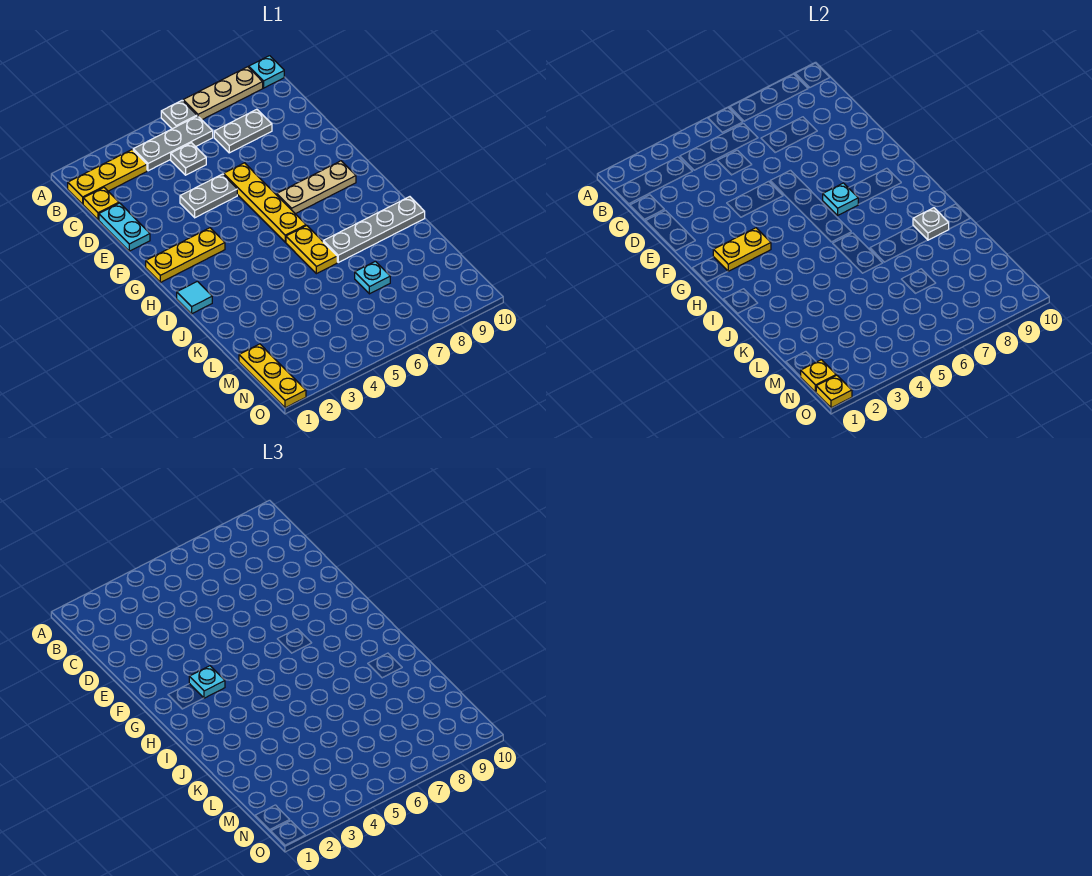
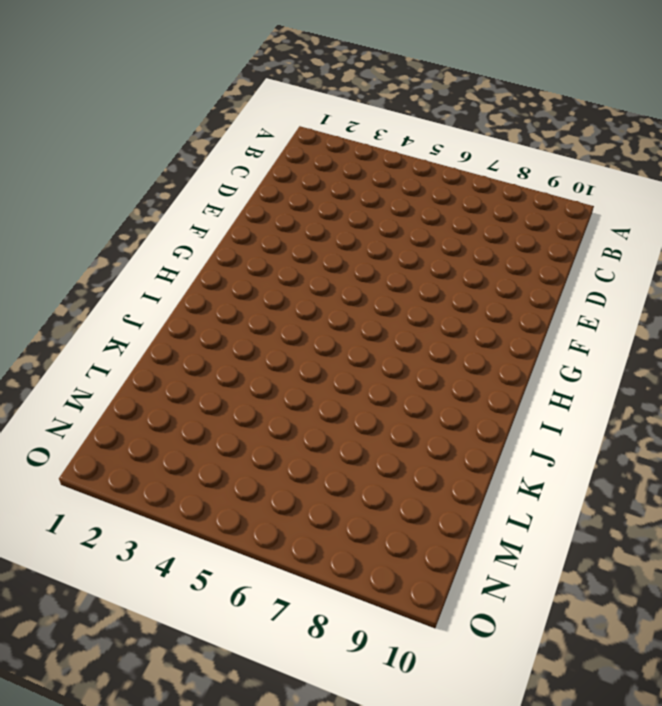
none -> grey plate A6 level 1
none -> tan plate A7:A9 level 1
none -> cyan plate A10 level 1

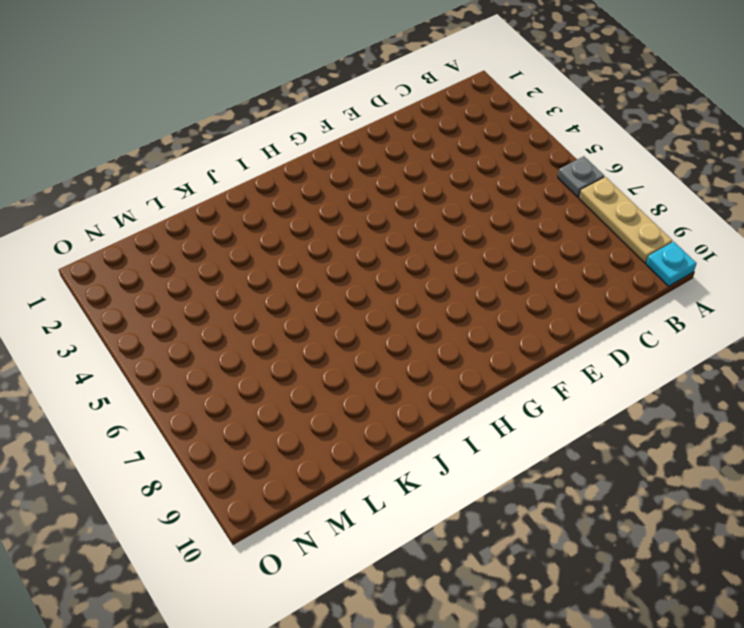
none -> yellow plate B1:B3 level 1
none -> grey plate B4:B6 level 1
none -> yellow plate C1 level 1

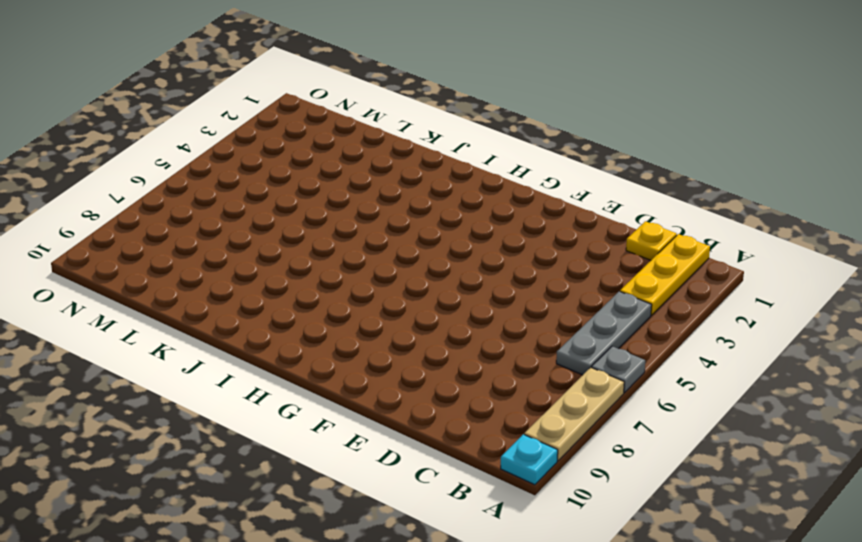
none -> grey plate C5 level 1
none -> grey plate C7:C8 level 1
none -> cyan plate D1:E1 level 1

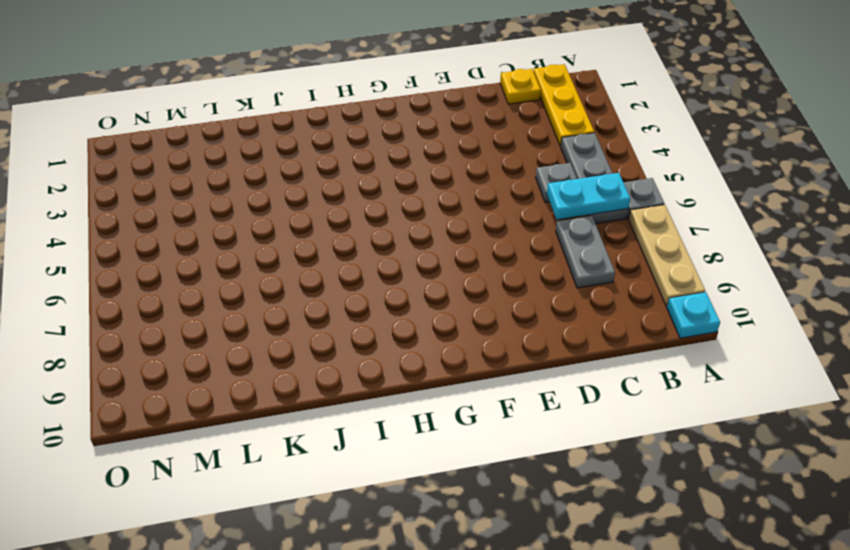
cyan plate B6:C6 level 2 -> cyan plate D1:E1 level 1
none -> grey plate E4:E5 level 1
none -> yellow plate E6:H6 level 1
none -> yellow plate G1:G3 level 1

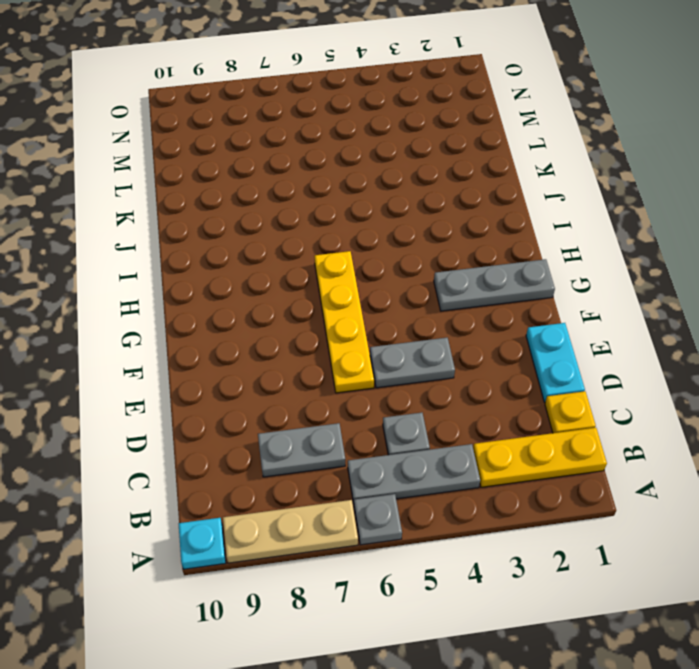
grey plate G1:G3 level 1 -> yellow plate G1:G3 level 1
none -> tan plate G7:G9 level 1
none -> cyan tile I1 level 1
none -> yellow plate I6:J6 level 1

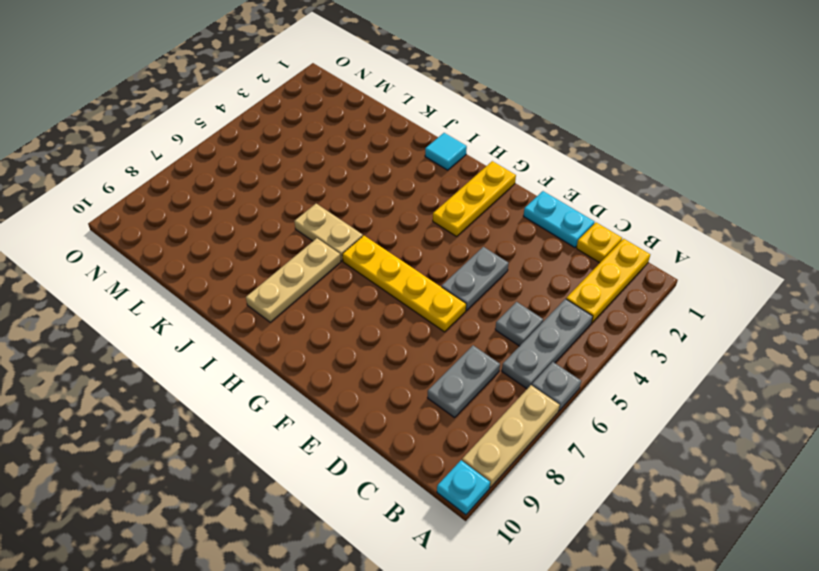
tan plate I6:J6 level 1 -> yellow plate I6:J6 level 1
tan plate I7:I9 level 1 -> tan plate G7:G9 level 1
none -> grey plate J7:J10 level 1
none -> cyan plate L7 level 1
none -> yellow plate M1:O1 level 1

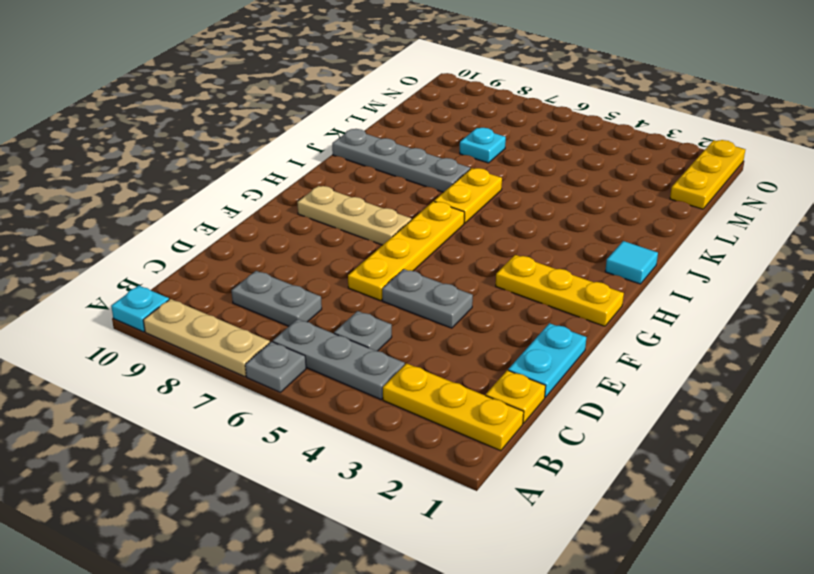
none -> yellow plate G2:G3 level 2
none -> cyan plate G7 level 2
none -> grey plate J9 level 2

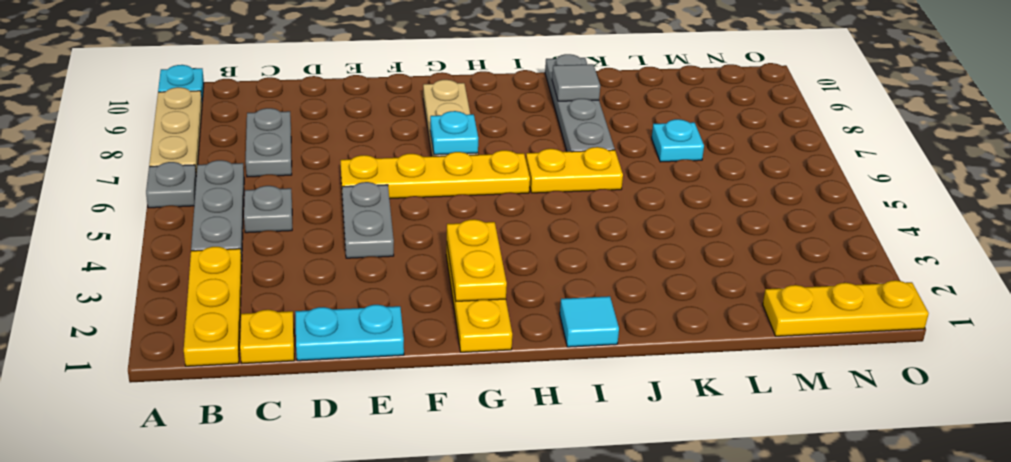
grey tile J9 level 2 -> grey plate J9 level 2
none -> yellow plate N1 level 2
none -> yellow plate O1 level 2
none -> cyan plate G3 level 3

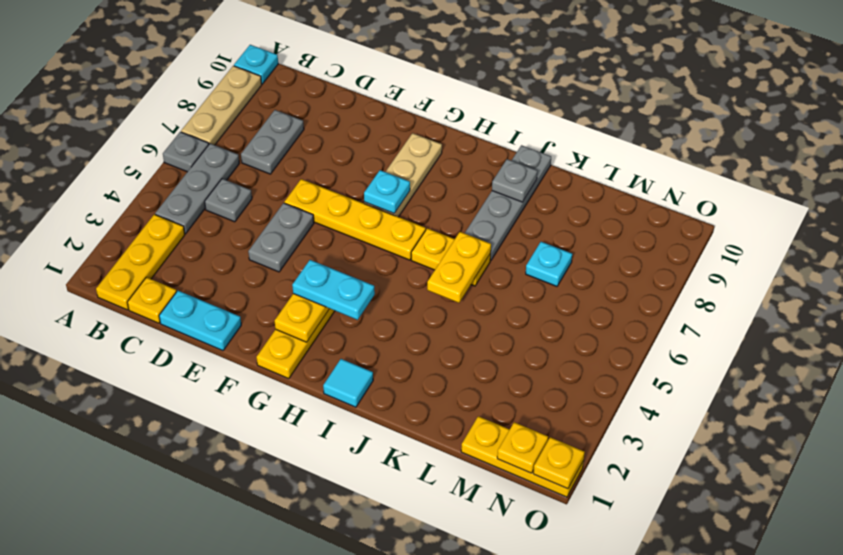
cyan plate G3:H3 level 3 -> cyan plate G3 level 3
yellow plate J5:J6 level 2 -> none

